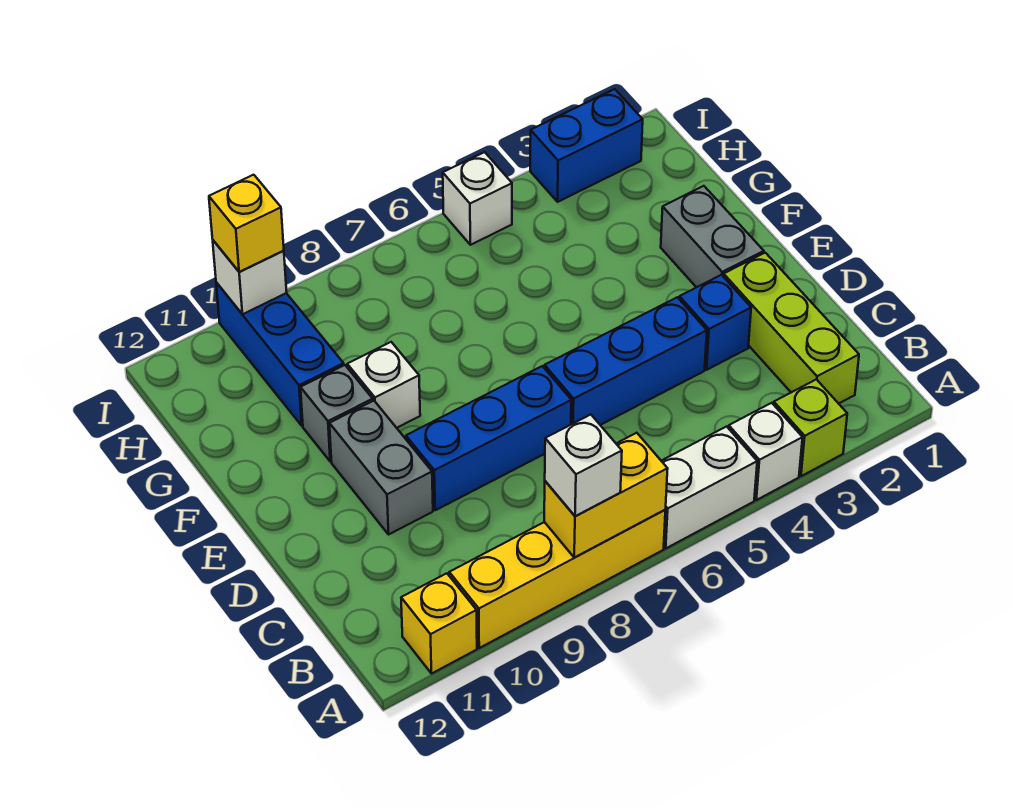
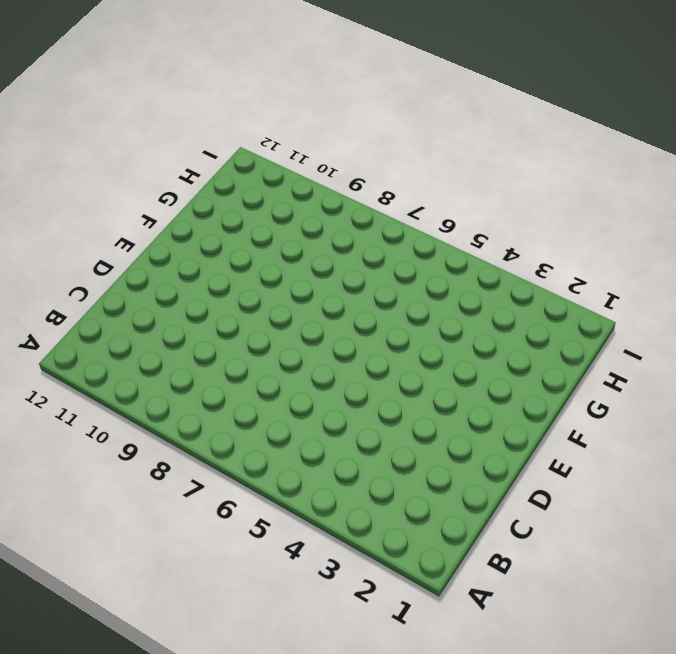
none -> lime brick A3 level 1
none -> white brick A4 level 1
none -> white brick A5:A6 level 1

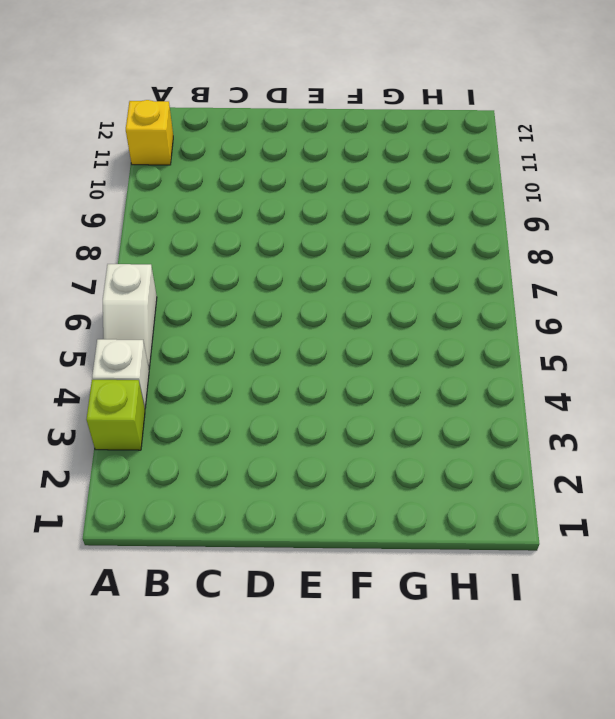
white slope A5:A6 level 1 top 6 -> white brick A5:A6 level 1
none -> yellow brick A7:A10 level 1
none -> lime brick B2:D2 level 1
none -> blue brick D3 level 1

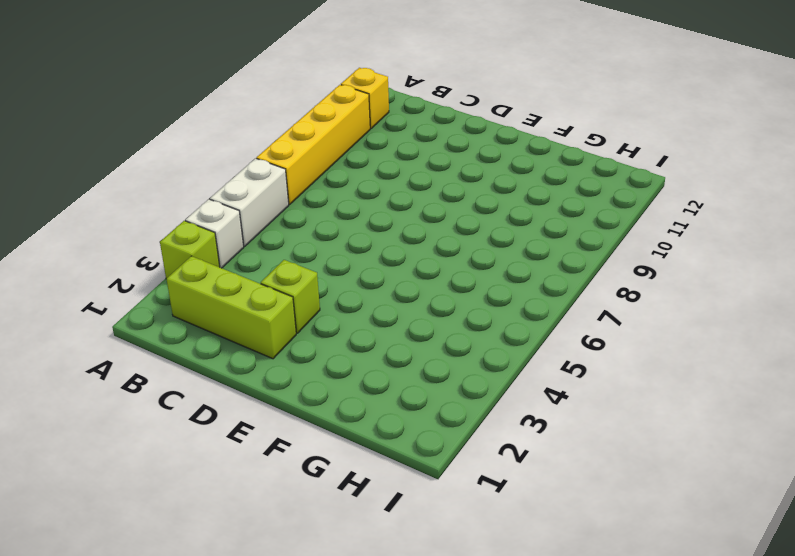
lime brick D3 level 1 -> blue brick D3 level 1
none -> blue brick D4:D6 level 1
none -> blue brick D7:D9 level 1
none -> grey brick D10:E10 level 1

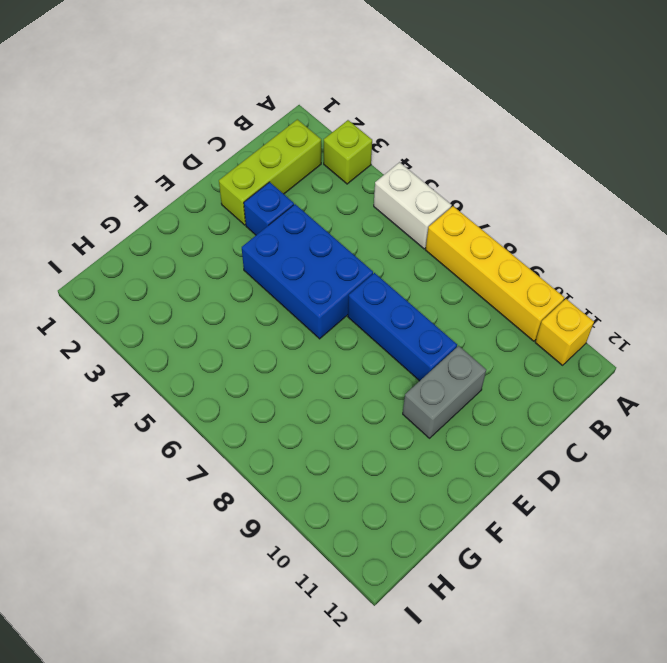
blue brick D4:E6 level 1 -> blue brick D4:D6 level 1
none -> white brick A4 level 1
none -> grey brick E2:F2 level 1
none -> white brick F9 level 1

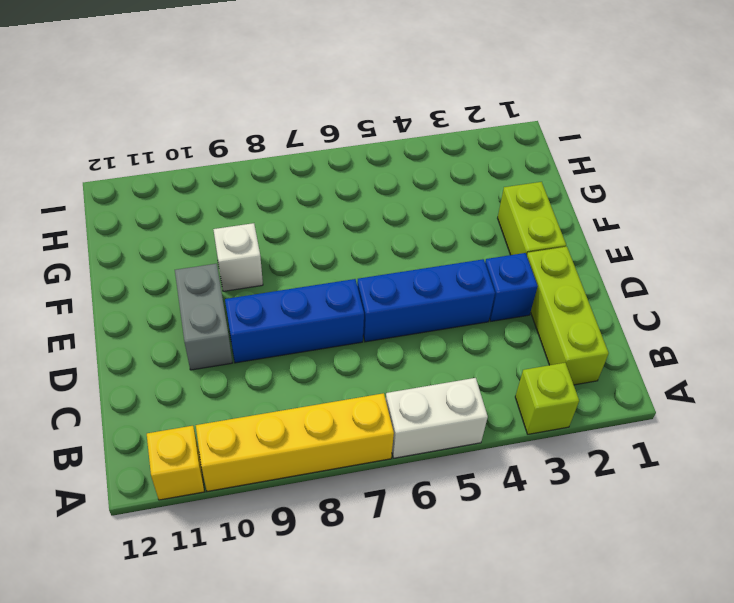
lime brick E2:F2 level 1 -> grey brick E2:F2 level 1
none -> white brick A4 level 1
none -> grey brick F10 level 1
none -> blue brick G10:I10 level 1

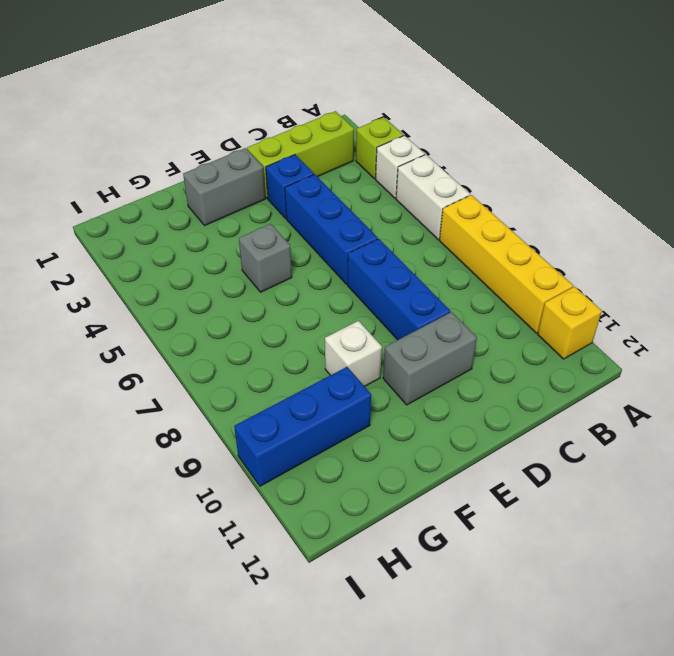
grey brick F5 level 1 -> grey brick F10 level 1
none -> blue brick I2:I3 level 1
none -> white brick I5 level 1
none -> yellow brick A7:A8 level 2

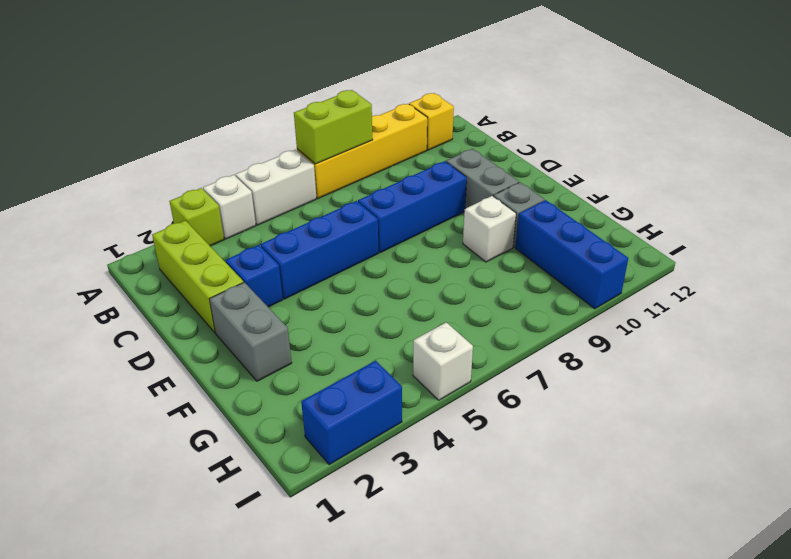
lime brick A7:A8 level 2 -> yellow brick A7:A8 level 2
none -> white brick I10 level 2
none -> white brick A8 level 3
none -> yellow brick I10 level 3

